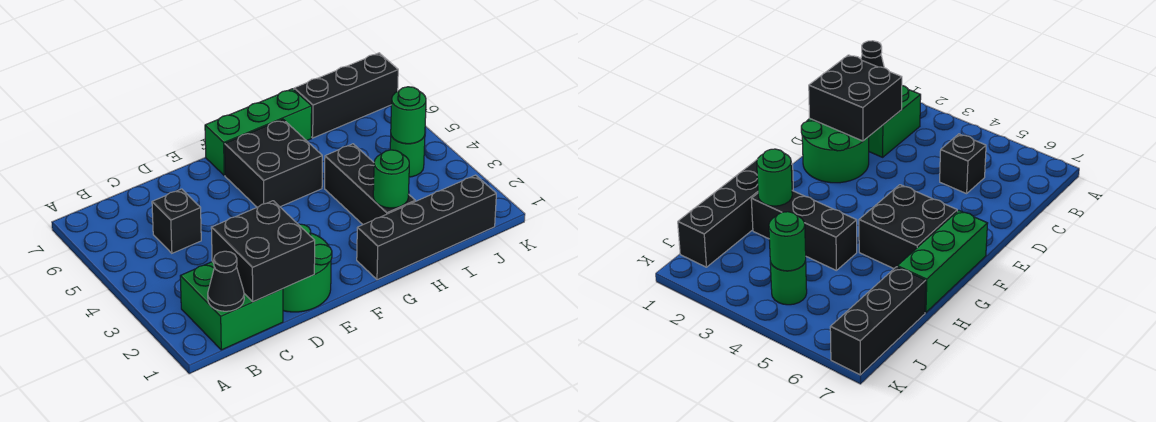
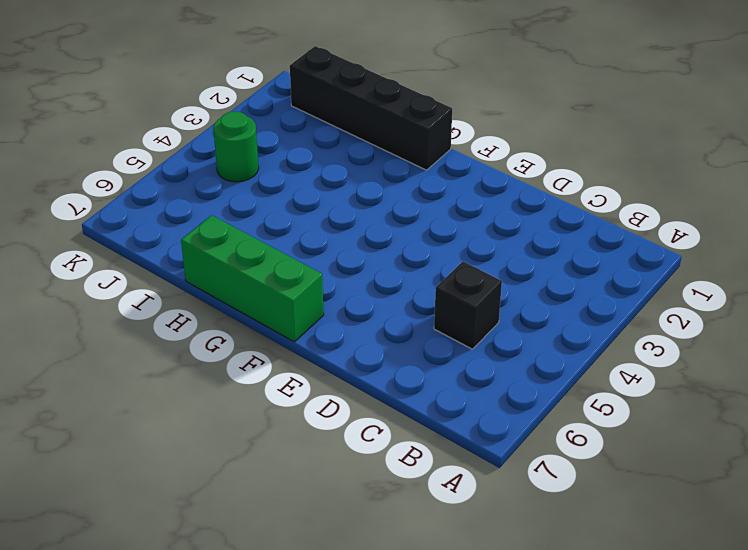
none -> green brick B1:C2 level 1
none -> green round brick D1:E2 level 1
none -> black brick F5:G6 level 1

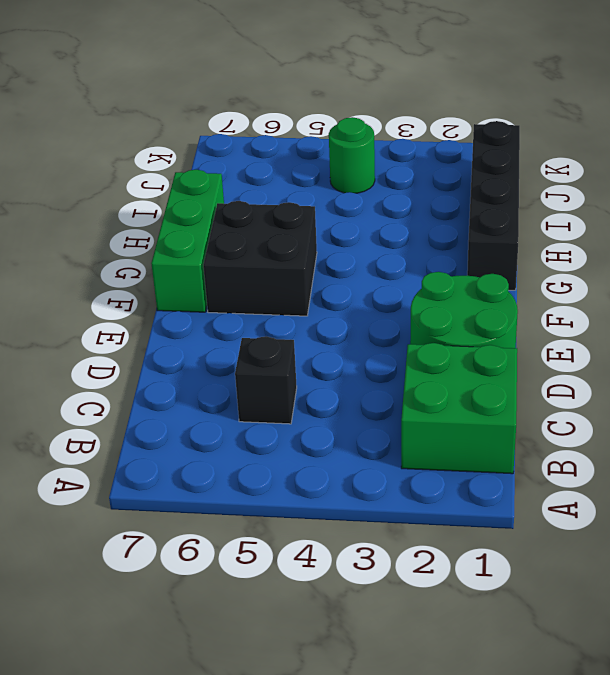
none -> black brick H2:H4 level 1
none -> black brick I7:K7 level 1
none -> black cone B1 level 2

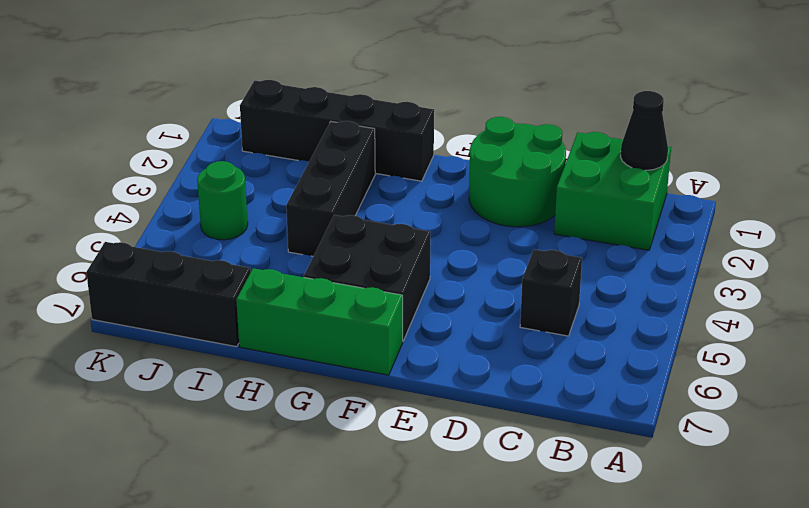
none -> black brick C1:D2 level 2
none -> green round brick H2 level 2
none -> green round brick J4 level 2

